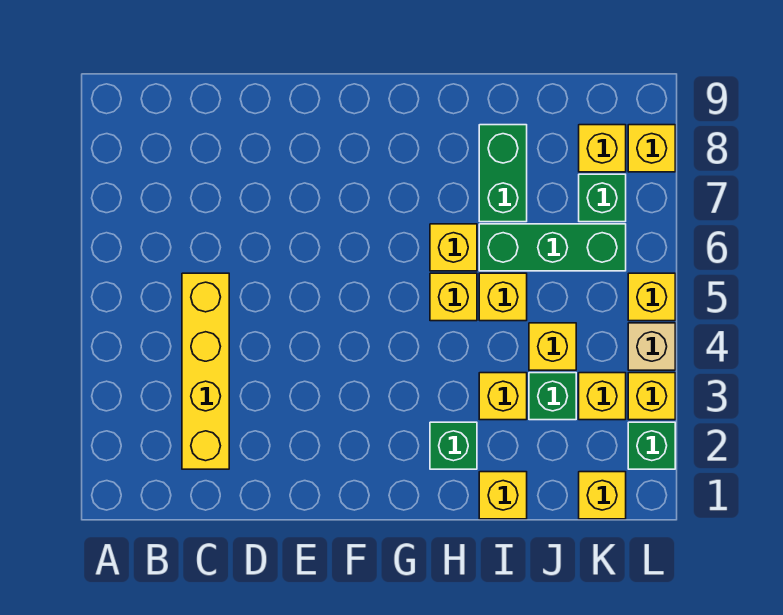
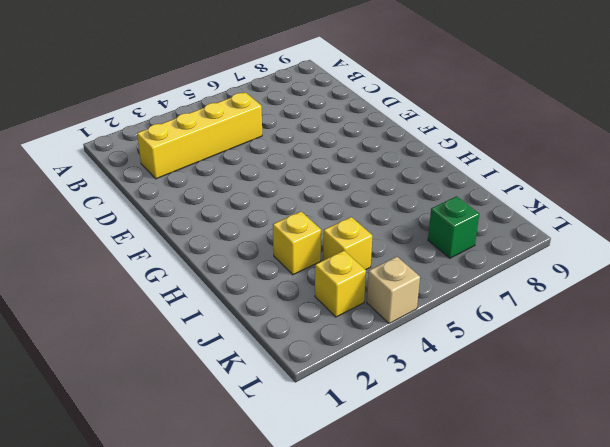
none -> green brick H2 level 1
none -> yellow brick H5 level 1
none -> yellow brick H6 level 1

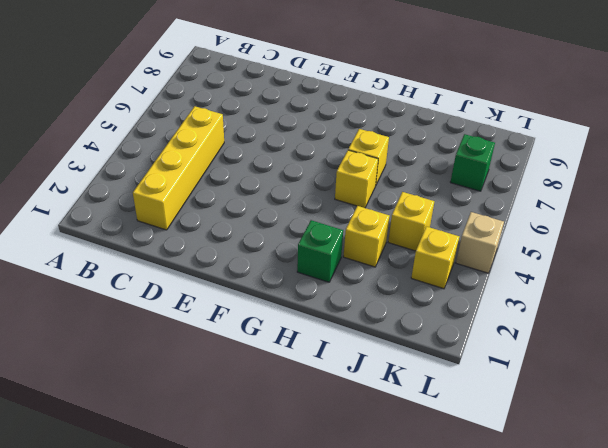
none -> yellow brick I1 level 1
none -> yellow brick I5 level 1
none -> green brick I6:K6 level 1

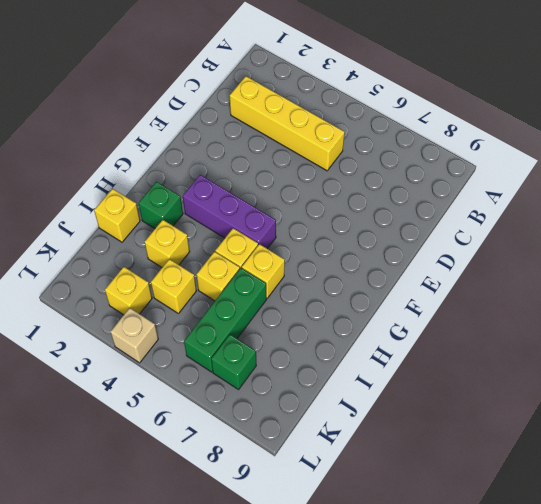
purple brick G3:G5 level 1 -> none
none -> green brick I7:I8 level 1
none -> green brick J3 level 1
none -> yellow brick K1 level 1

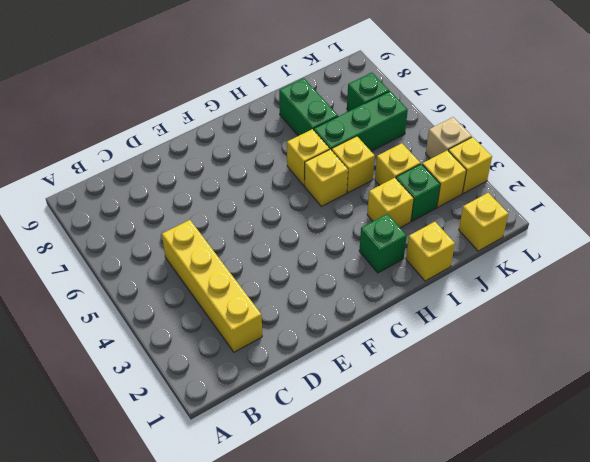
none -> yellow brick K8 level 1
none -> green brick L2 level 1
none -> yellow brick L5 level 1

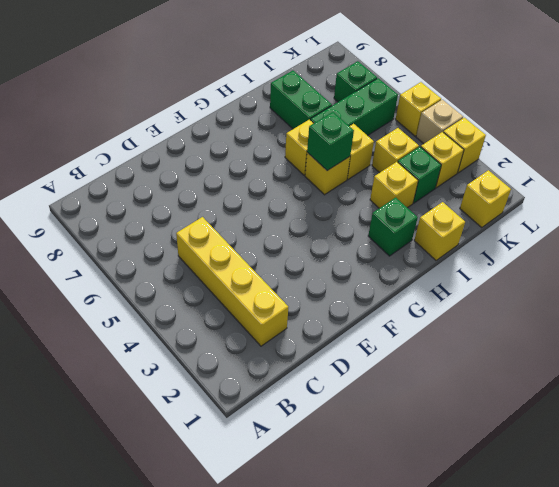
green brick H5 level 2 -> green brick L2 level 1
none -> yellow brick K8 level 1
none -> yellow brick L8 level 1

